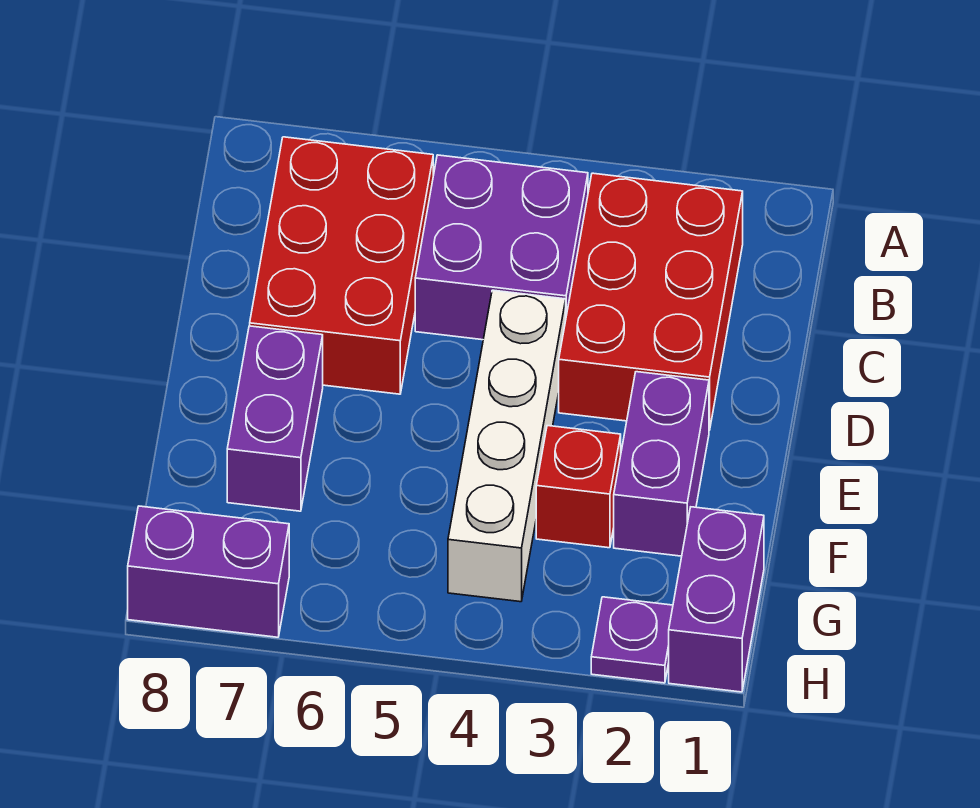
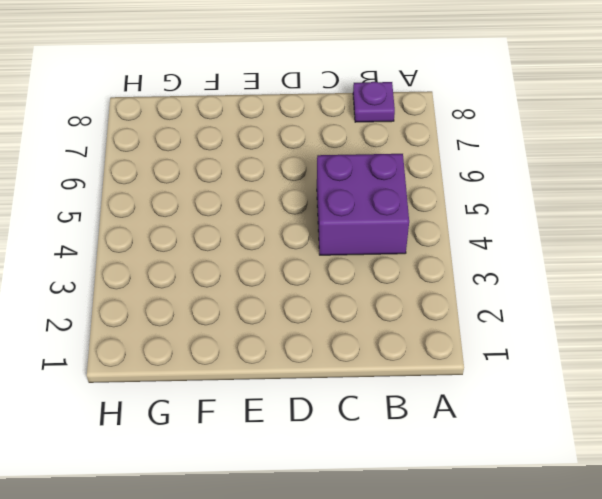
purple plate B8 level 1 -> purple plate H2 level 1
none -> red brick B2:D3 level 1
none -> red brick B6:D7 level 1

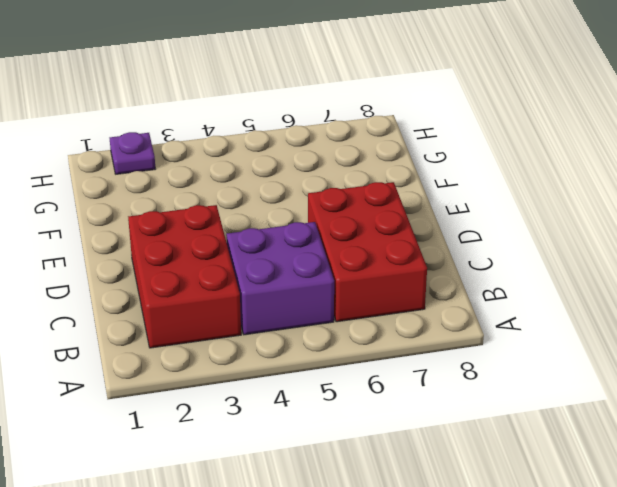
none -> white brick D4:G4 level 1
none -> purple brick E2:F2 level 1

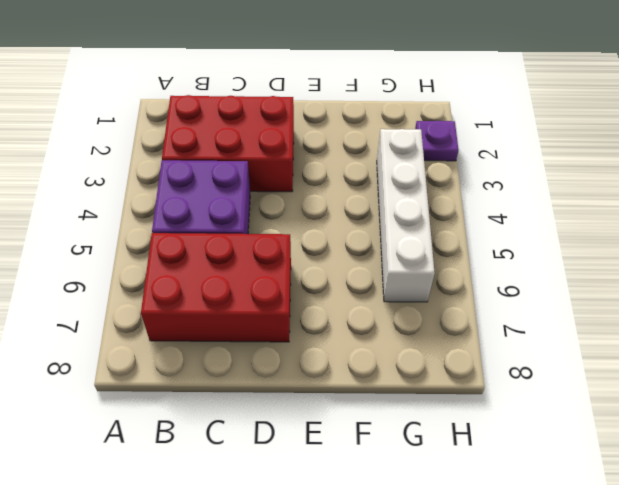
white brick G3:G6 level 1 -> white brick D4:G4 level 1
none -> purple brick E2:F2 level 1
none -> purple brick E7:F7 level 1

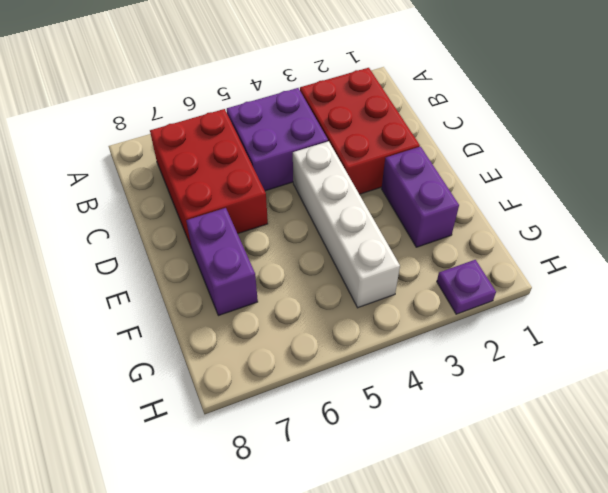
none -> red brick F3 level 1
none -> purple brick G1:H1 level 1

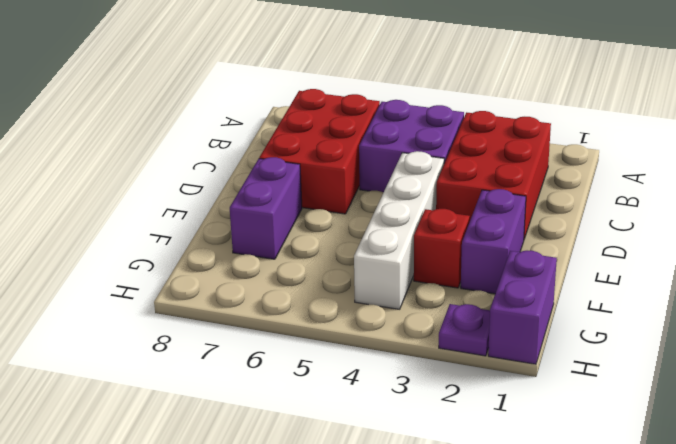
none -> purple brick H7:H8 level 1

